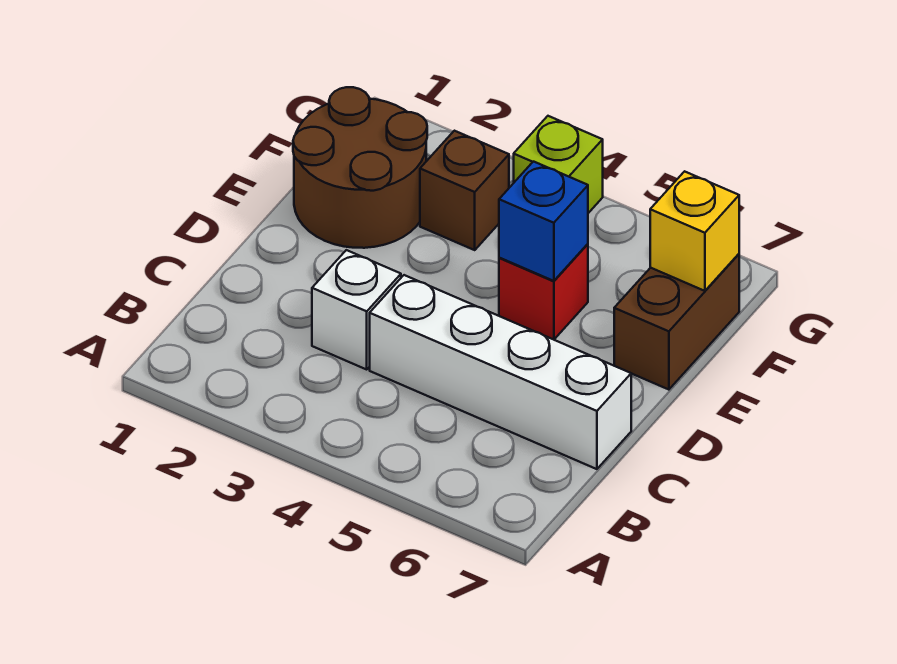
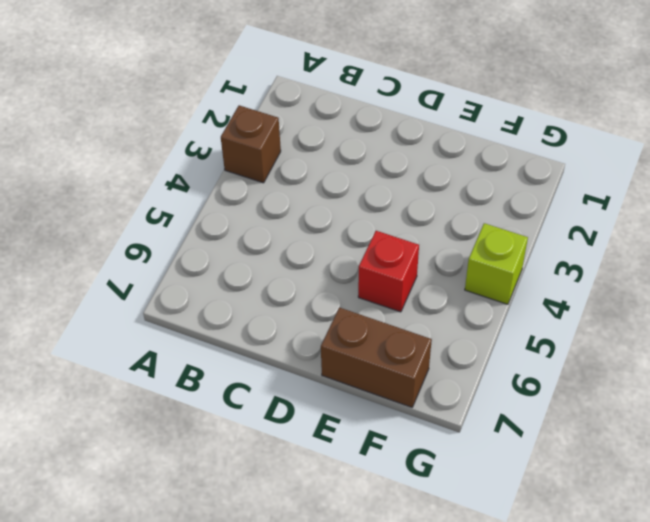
brown brick A3 level 1 -> brown brick F3 level 1
none -> white brick C3 level 1
none -> white brick C4:C7 level 1

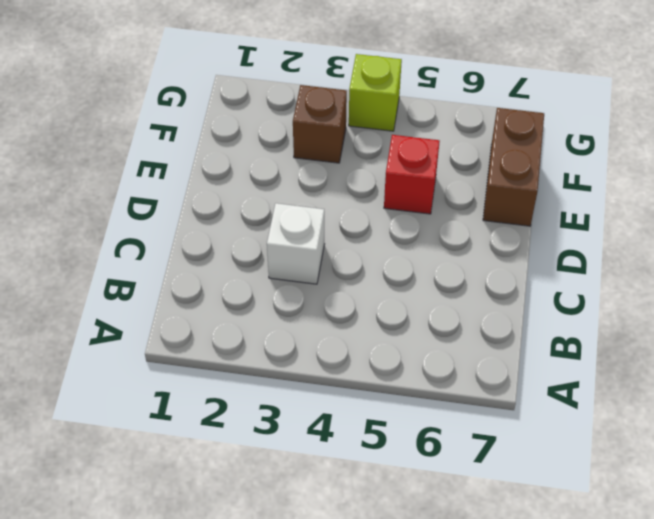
none -> white brick C4:C7 level 1
none -> brown round brick E1:F2 level 1

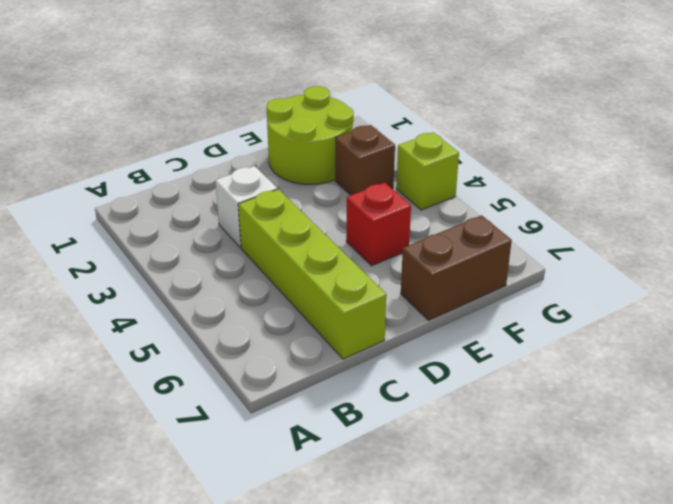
lime brick C4:C7 level 1 -> white brick C4:C7 level 1
lime round brick E1:F2 level 1 -> brown round brick E1:F2 level 1
none -> blue brick E5 level 2
none -> yellow brick F7 level 2

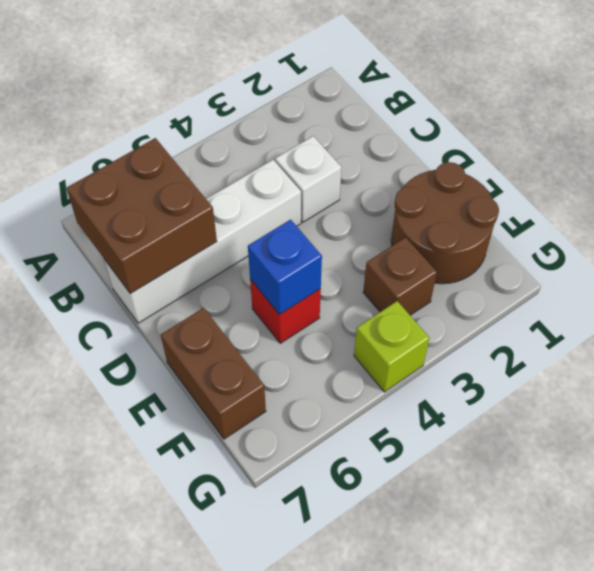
brown brick B6:C7 level 2 -> none
none -> yellow brick F7 level 2

